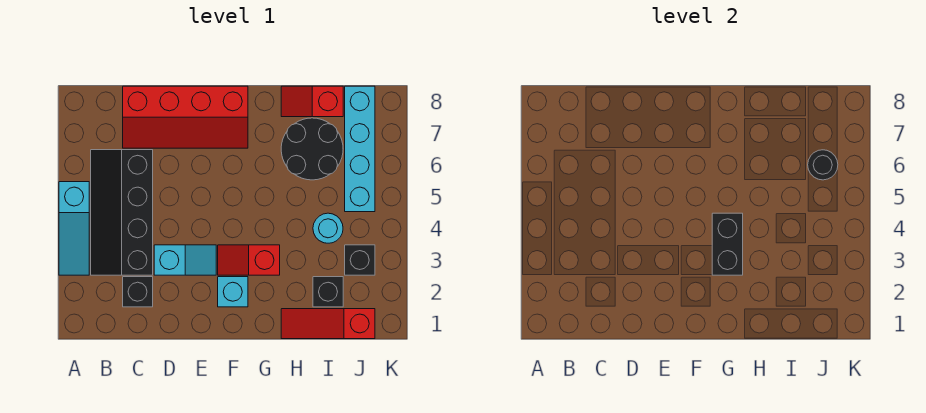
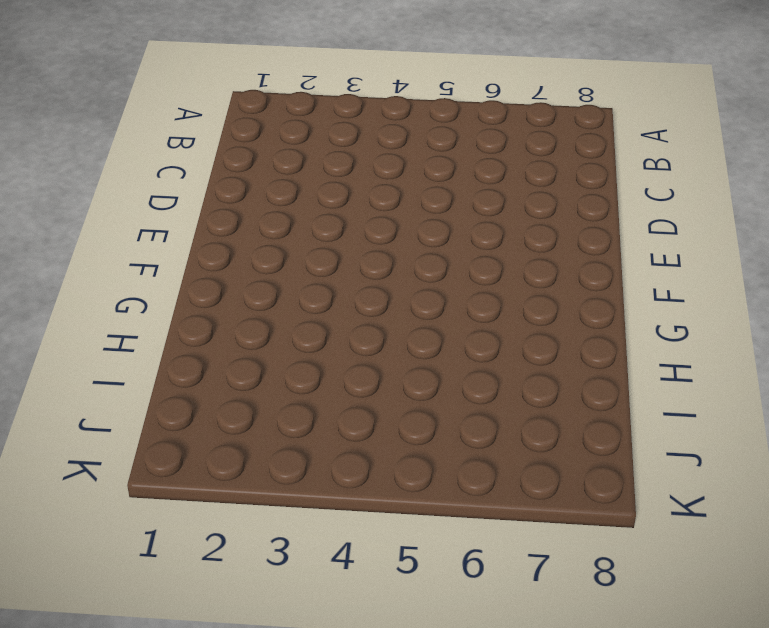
none -> cyan slope A3:A5 level 1 top 5
none -> black slope B3:C6 level 1 top C
none -> black brick C2 level 1

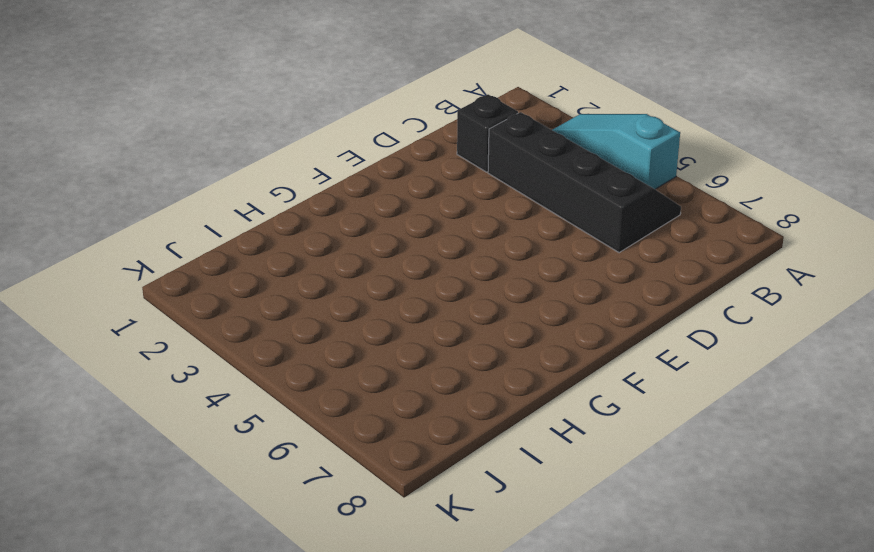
none -> red slope C7:F8 level 1 top 8
none -> cyan slope D3:E3 level 1 top D
none -> cyan brick F2 level 1

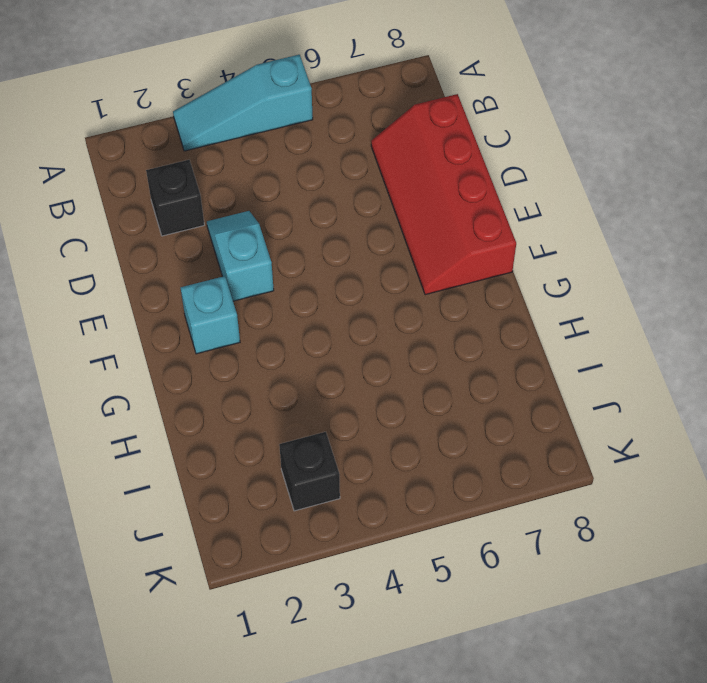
cyan slope D3:E3 level 1 top E -> cyan slope D3:E3 level 1 top D
none -> black slope B3:C6 level 1 top C
none -> red slope F3:G3 level 1 top G
none -> red slope H1:J1 level 1 top J

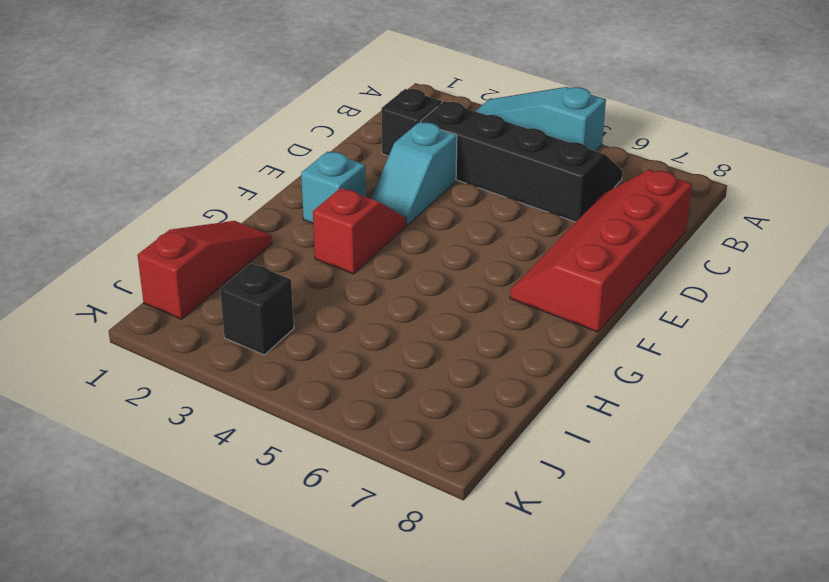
none -> black round brick H6:I7 level 1
none -> red slope H8:I8 level 1 top I
none -> black brick I2 level 1

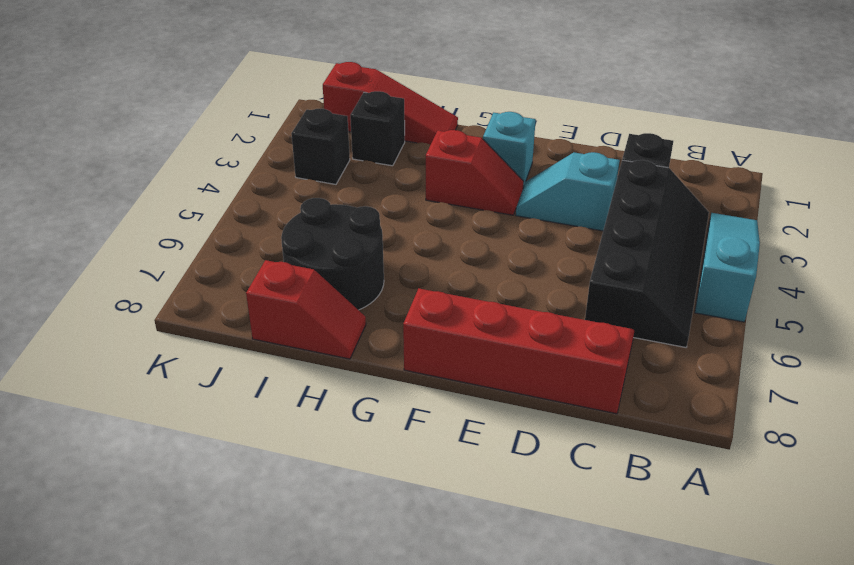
none -> cyan round brick I4 level 1
none -> cyan brick J5:J8 level 1
none -> black brick G3:G4 level 2

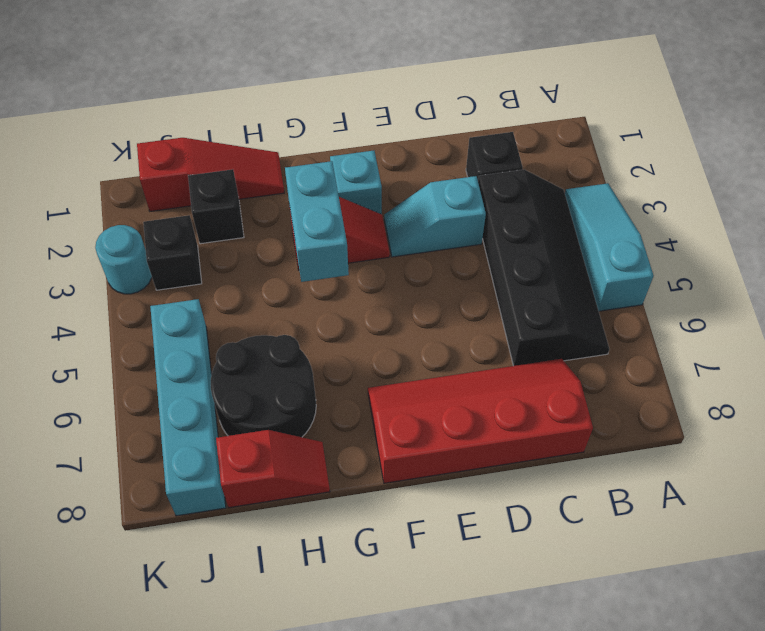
cyan brick G3:G4 level 2 -> black brick G3:G4 level 2
cyan round brick K3 level 1 -> cyan round brick I4 level 1
none -> black round brick J6 level 2

